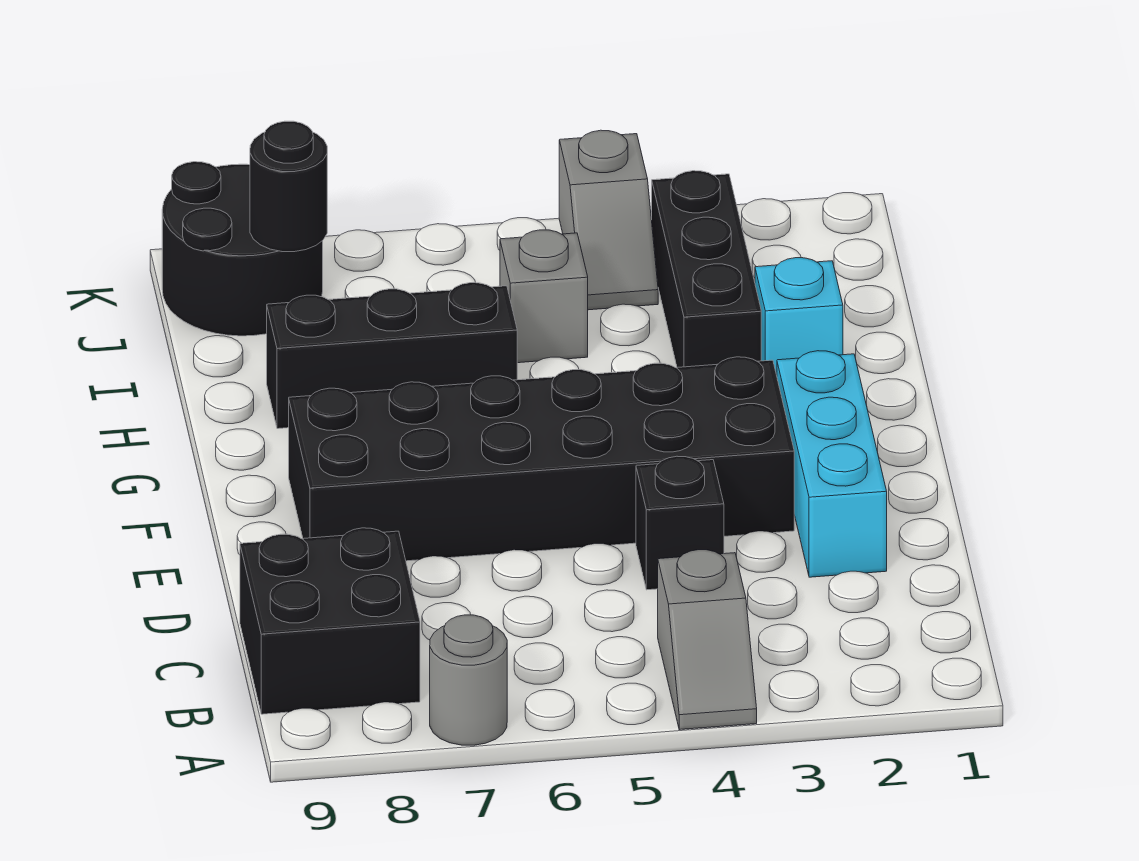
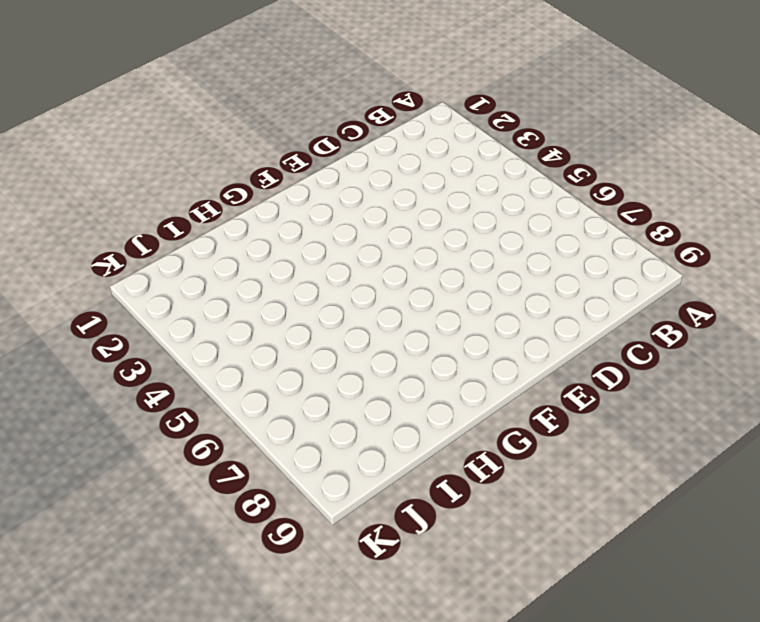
none -> grey slope A4:B4 level 1 top B
none -> grey round brick A7 level 1
none -> black brick B8:C9 level 1

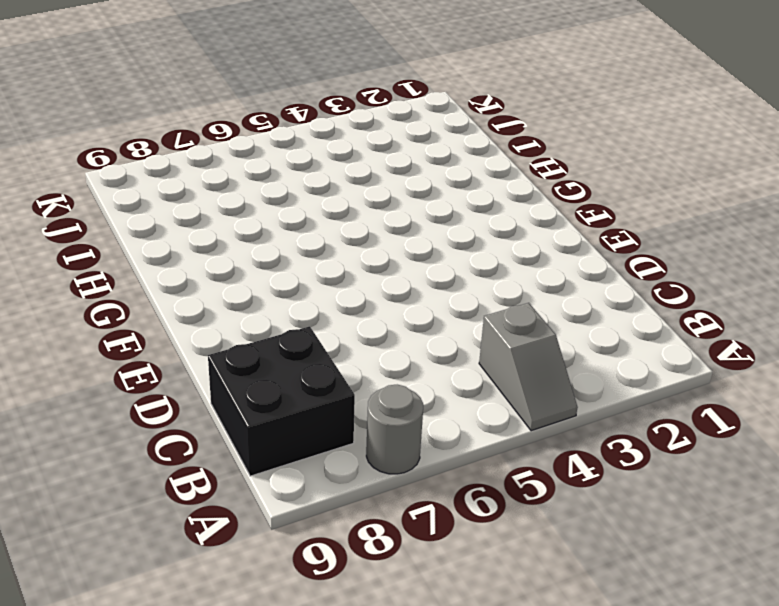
none -> cyan brick D2:F2 level 1
none -> black brick D4 level 1
none -> black brick E3:F8 level 1

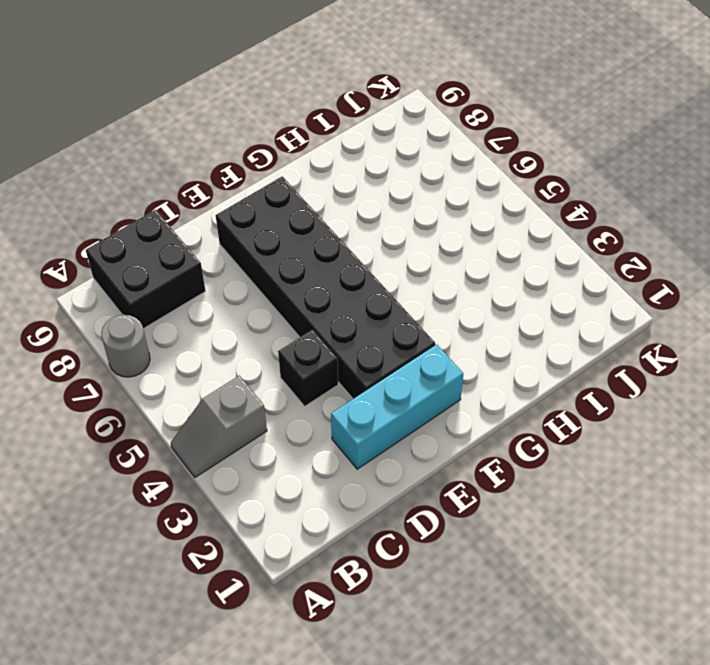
none -> cyan brick H2 level 1
none -> black brick H3:J3 level 1
none -> black brick H6:H8 level 1

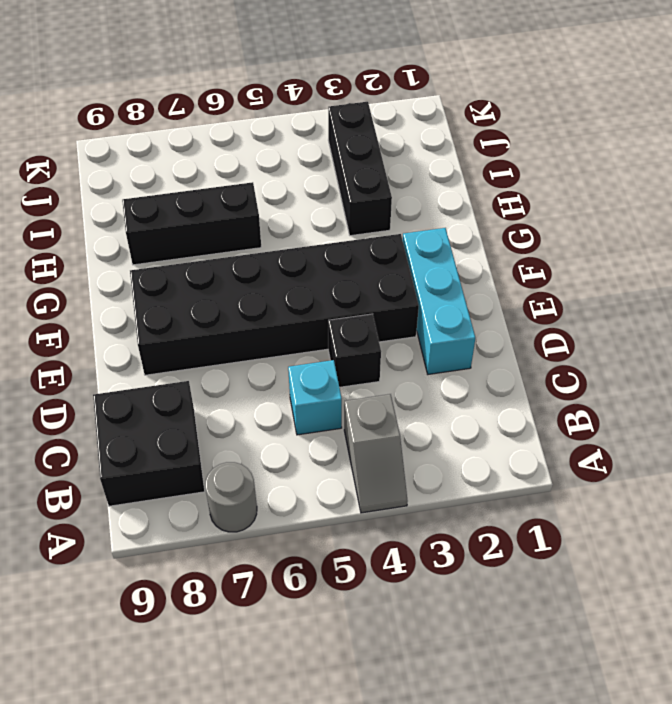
cyan brick C5 level 1 -> cyan brick H2 level 1
none -> grey brick I5 level 1
none -> grey slope J4:K4 level 1 top K
none -> black round brick J8:K9 level 1

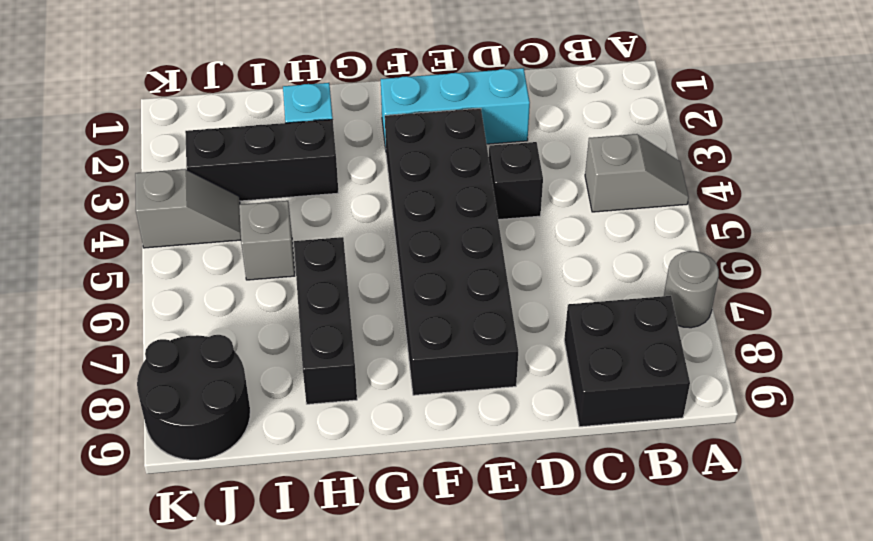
none -> black round brick J8 level 2

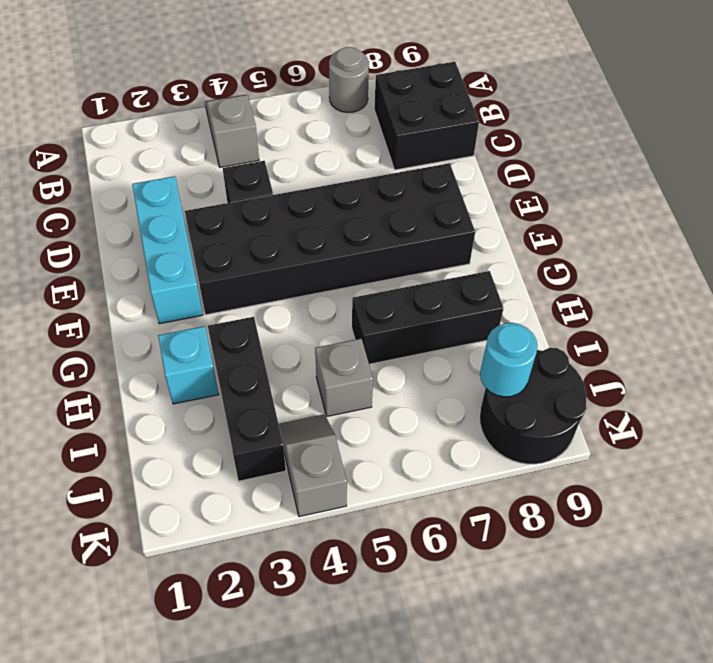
cyan round brick J8 level 2 -> black round brick J8 level 2

